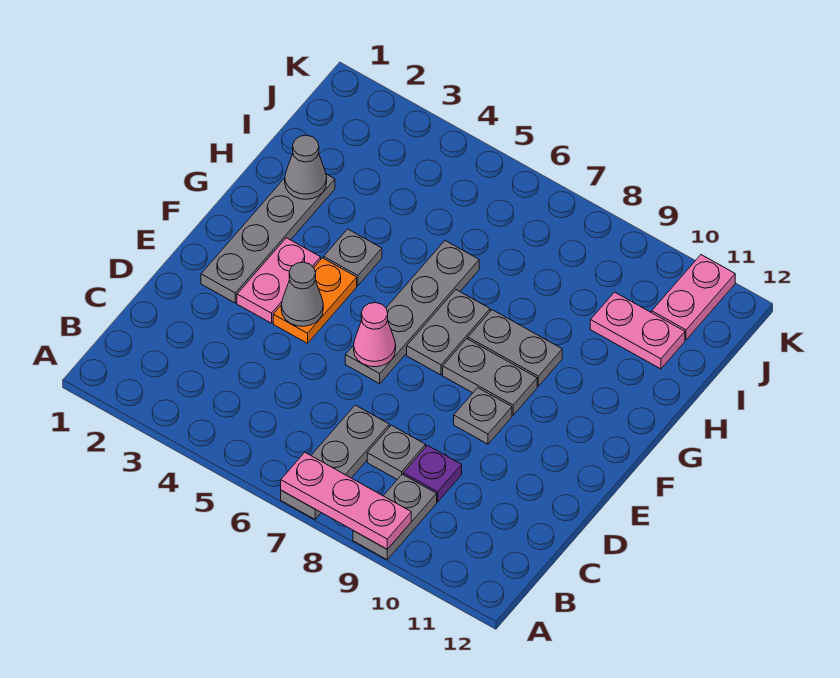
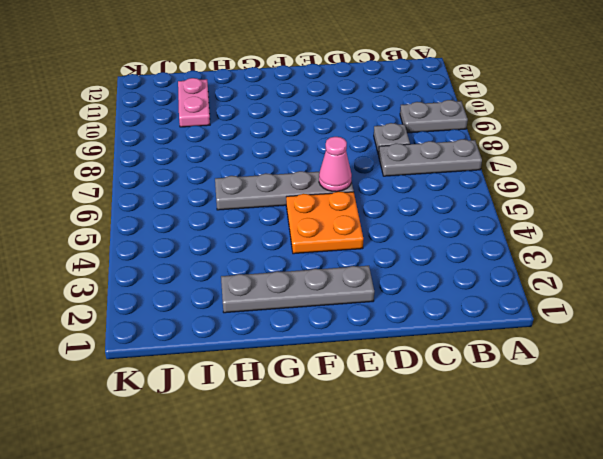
orange plate E4:F5 level 1 -> orange plate E4:F4 level 1
none -> purple plate C9 level 1
none -> pink plate E3:F3 level 1
none -> grey plate E9 level 1

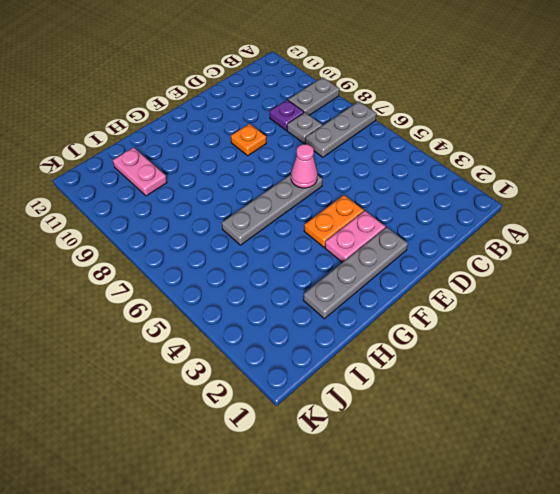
orange plate E9 level 1 -> grey plate E9 level 1
none -> grey plate F7:G7 level 1
none -> grey plate F8:F9 level 1
none -> grey plate G4 level 1

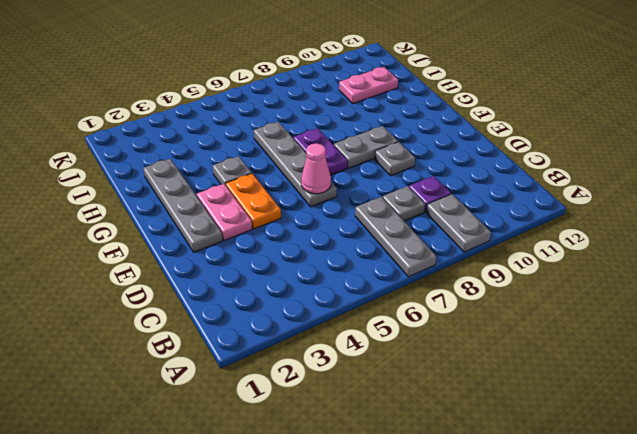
purple plate F7:G7 level 1 -> grey plate F7:G7 level 1
none -> grey plate G8:G9 level 1
none -> pink plate J11:K11 level 1
none -> pink plate A7:A9 level 2

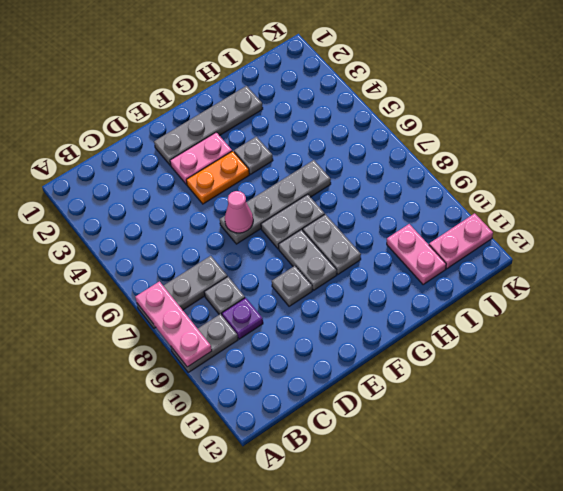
none -> grey cone E4 level 2
none -> grey cone H2 level 2

